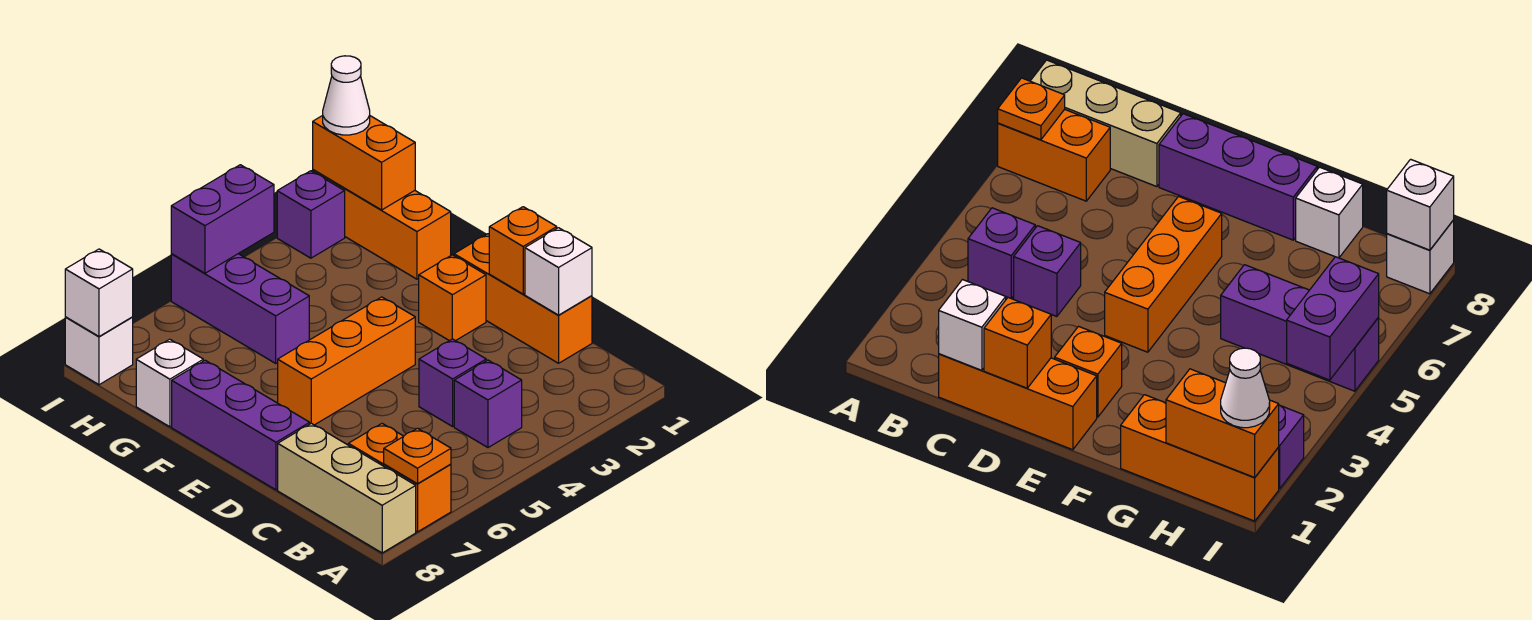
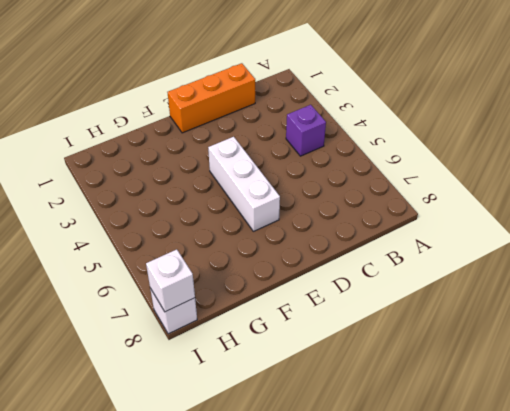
white brick E4:E6 level 1 -> orange brick E4:E6 level 1
none -> orange brick A7:B7 level 1
none -> tan brick A8:C8 level 1
none -> purple brick C4 level 1

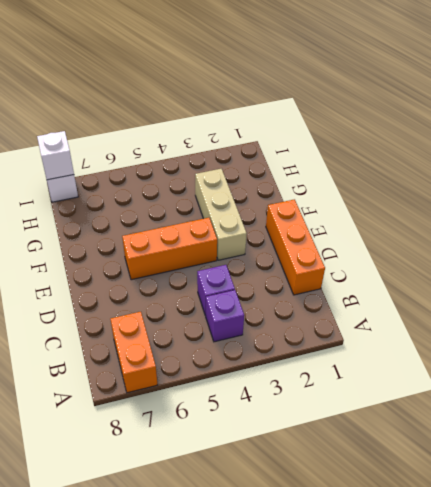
tan brick E3:G3 level 1 -> tan brick A8:C8 level 1
none -> purple brick D8:F8 level 1
none -> orange brick E2 level 1
none -> orange brick G1:I1 level 1

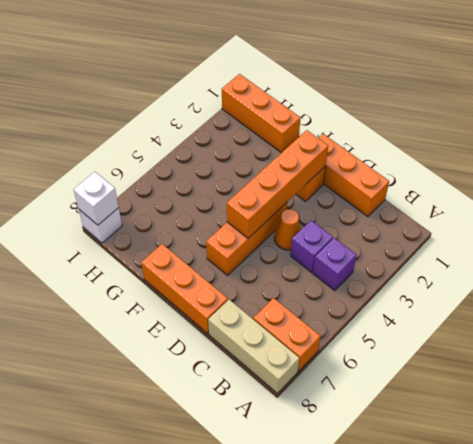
orange cone D4 level 1 -> none
orange brick D8:F8 level 1 -> purple brick D8:F8 level 1
orange brick E2:E5 level 2 -> none
none -> purple brick G5:I5 level 1
none -> white brick G8 level 1
none -> purple brick I2 level 1

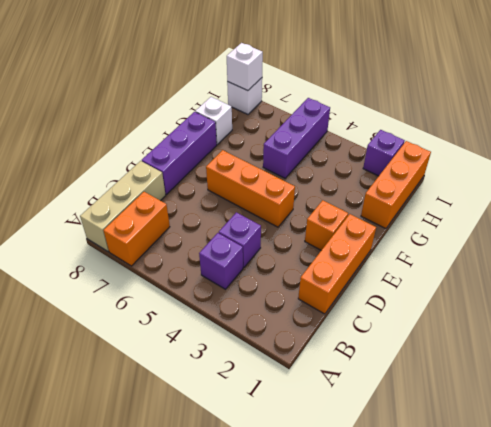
none -> orange plate A7 level 2
none -> white brick C1 level 2
none -> orange brick D1 level 2

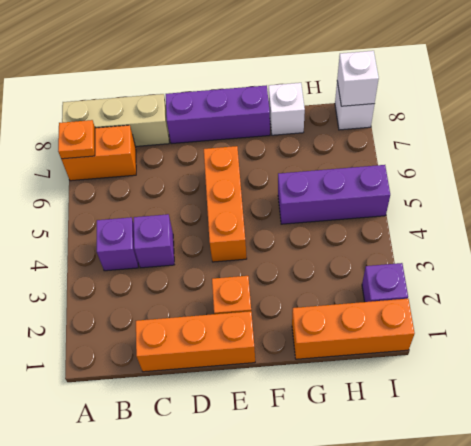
none -> white brick C1 level 2
none -> orange brick D1 level 2
none -> orange brick H1:I1 level 2

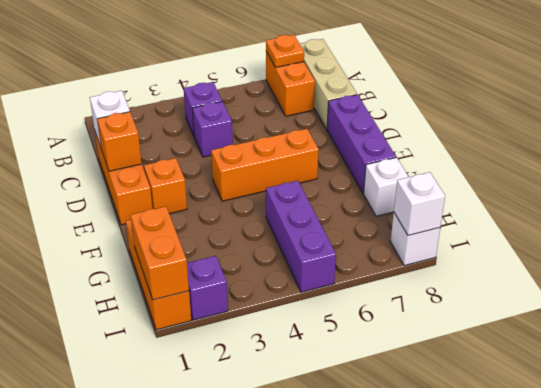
none -> purple brick I4:I5 level 2
none -> white cone I1 level 3

